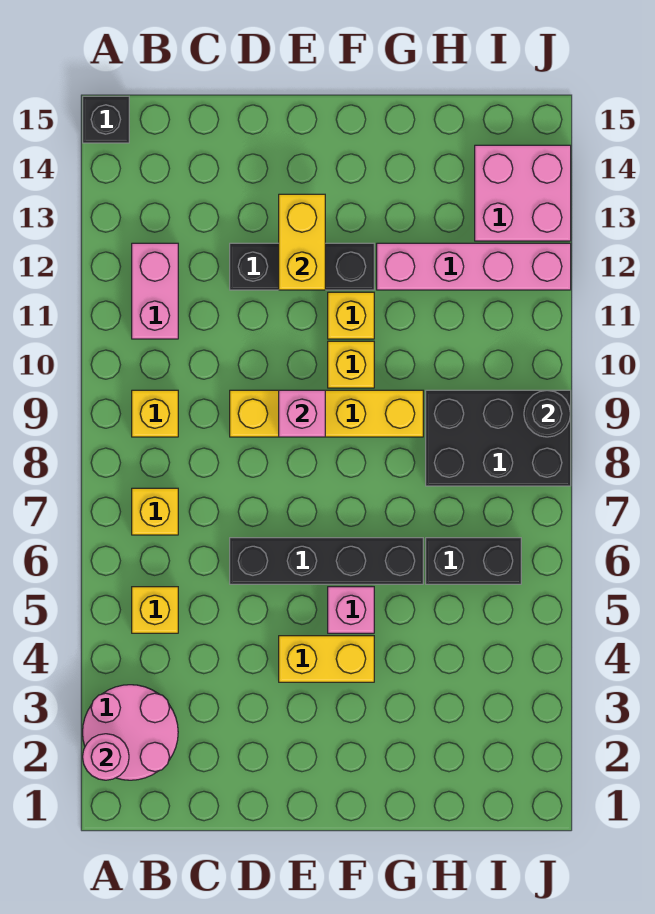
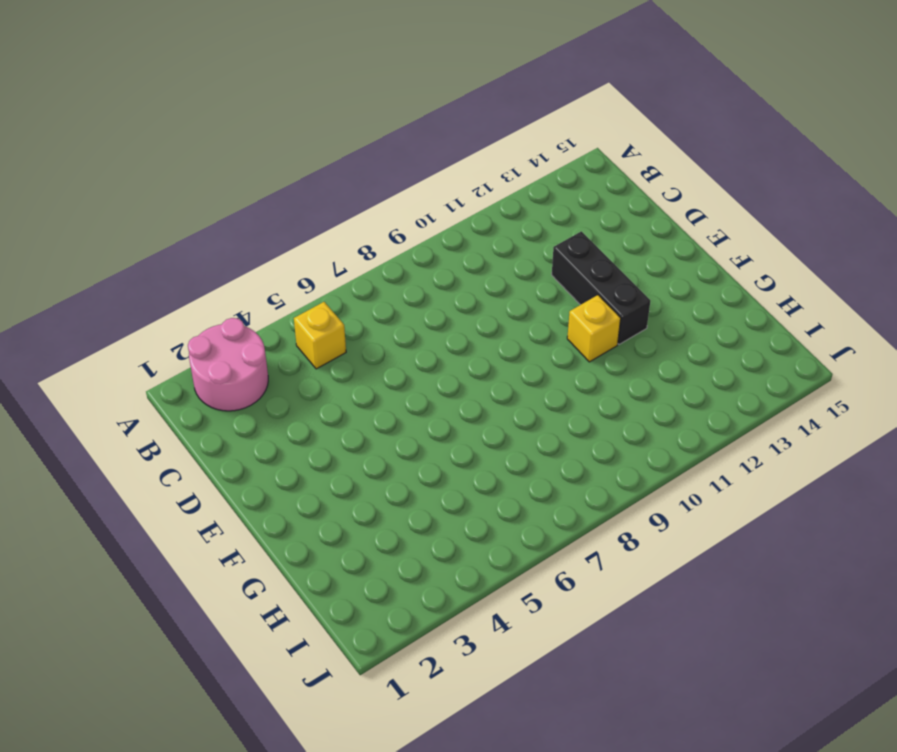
none -> black brick A15 level 1
none -> yellow brick B7 level 1
none -> yellow brick B9 level 1

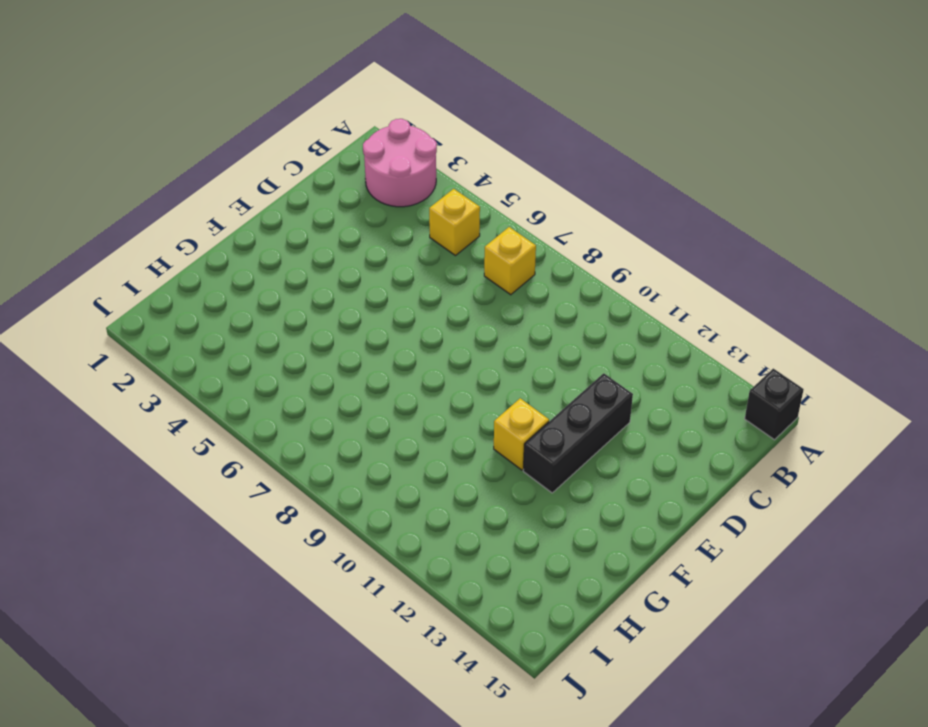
none -> yellow brick B9 level 1
none -> pink brick B11:B12 level 1
none -> black brick D6:G6 level 1

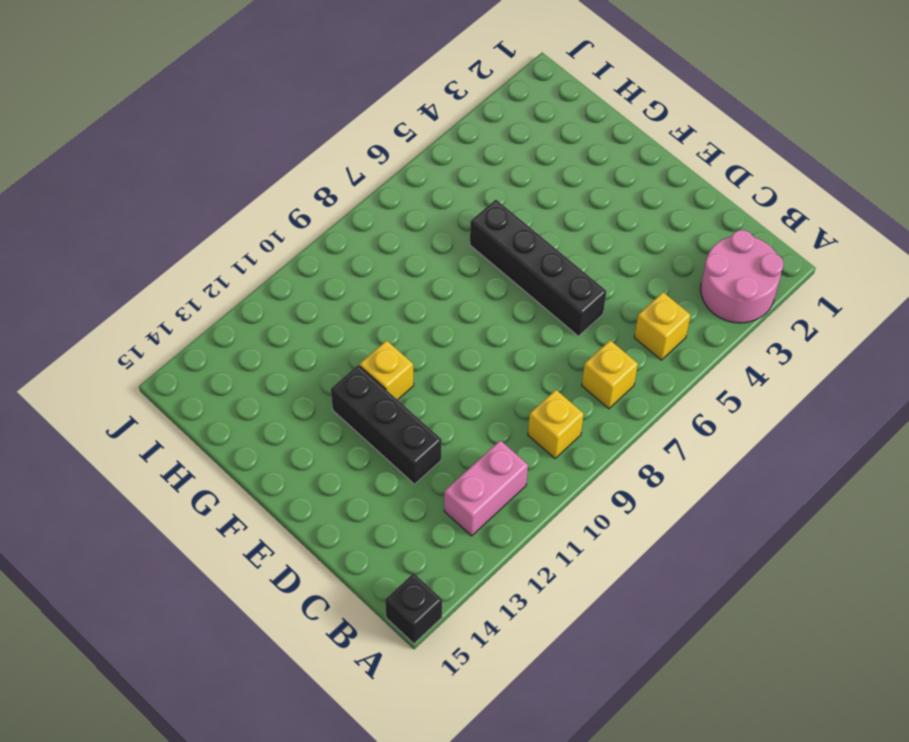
none -> yellow brick D9:G9 level 1
none -> yellow brick E4:F4 level 1
none -> pink brick F5 level 1

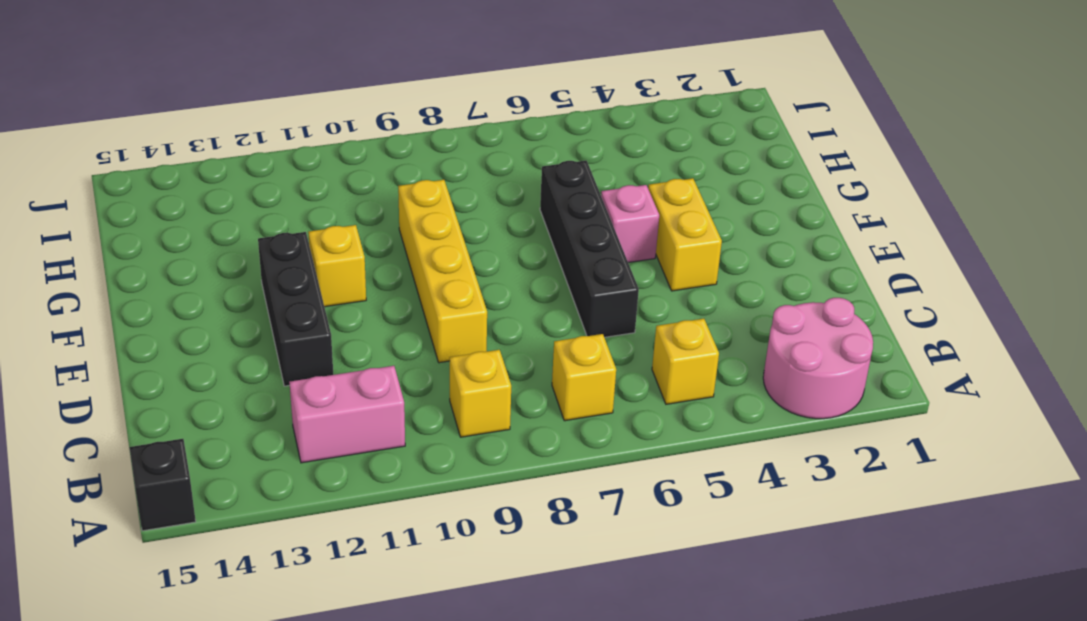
none -> yellow brick F10 level 1
none -> pink brick G12:J12 level 1
none -> black brick H6:I6 level 1

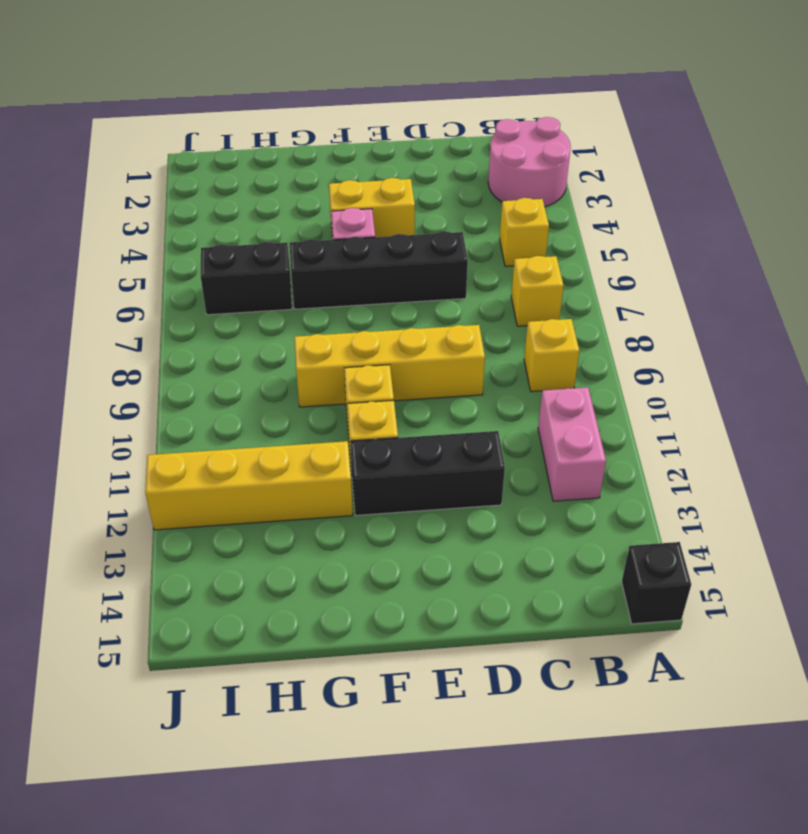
yellow brick G12:J12 level 1 -> pink brick G12:J12 level 1
none -> black brick H8:J9 level 1
none -> pink brick I13:J14 level 1
none -> pink round brick A2 level 2

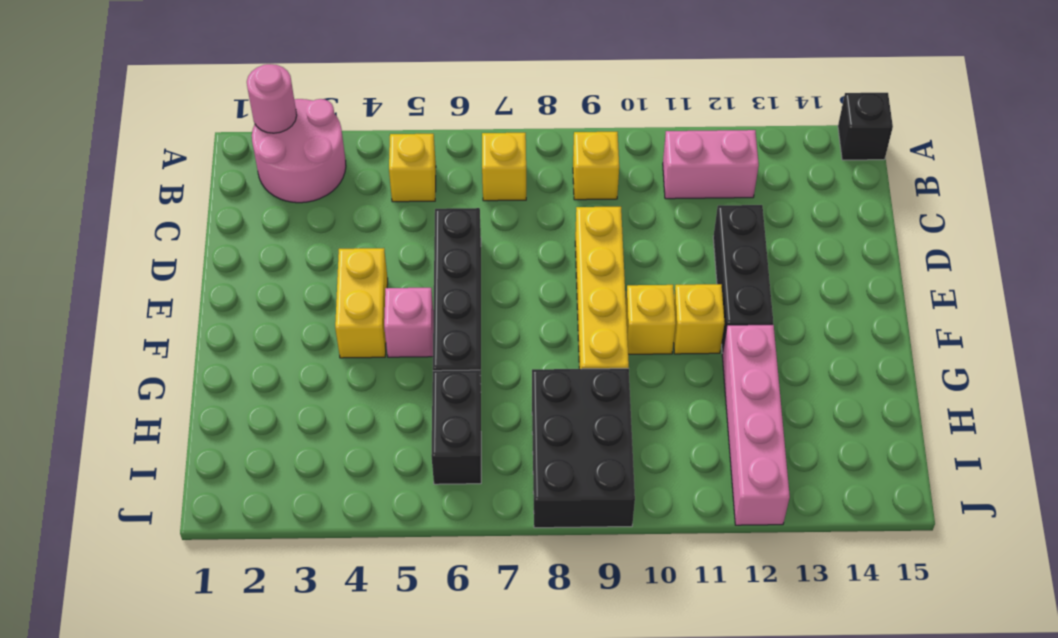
none -> pink brick I13:J14 level 1
none -> pink brick E9 level 2
none -> yellow brick E12:E13 level 2

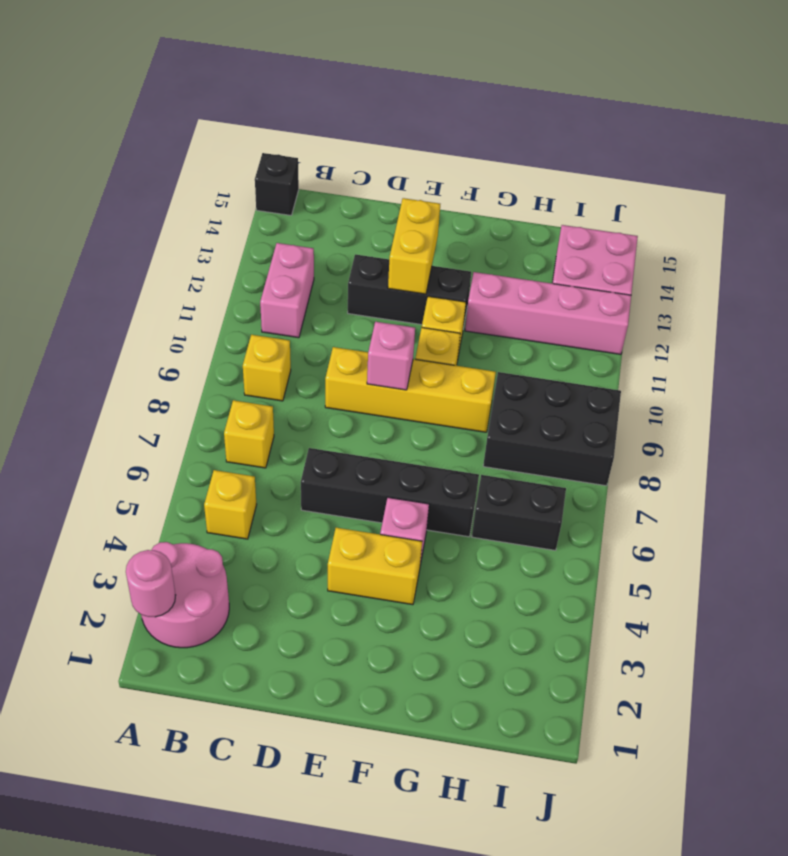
none -> black round brick J9 level 2

